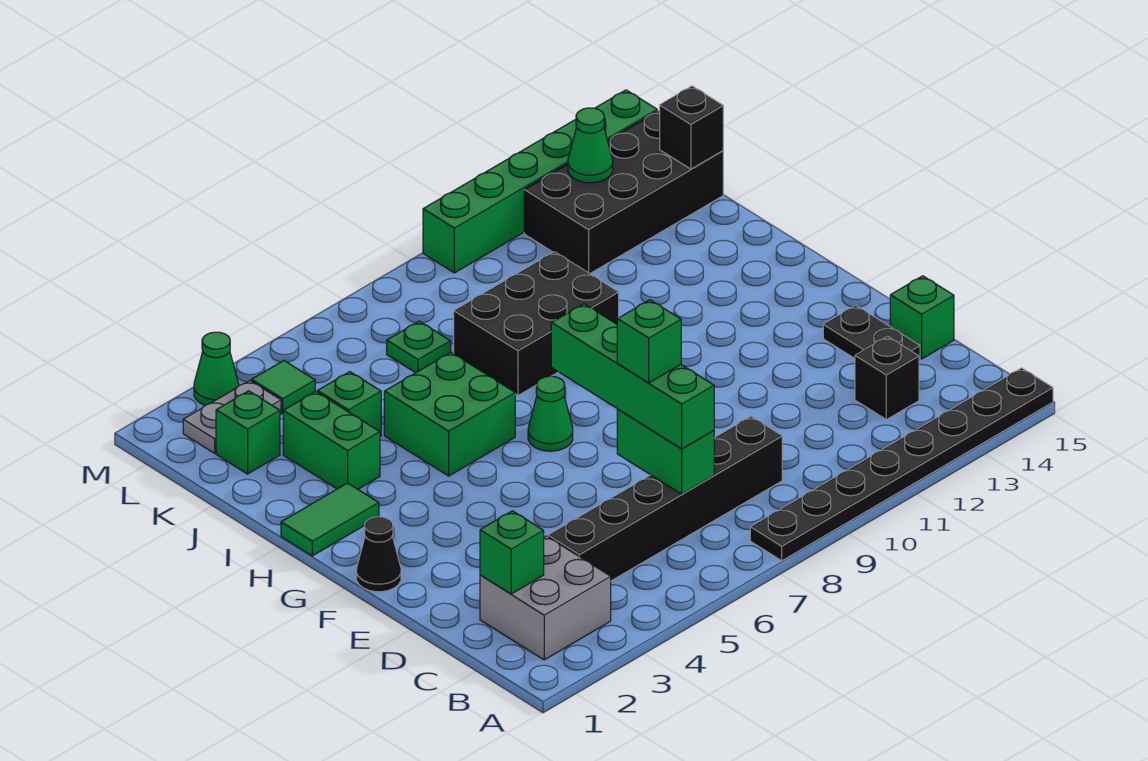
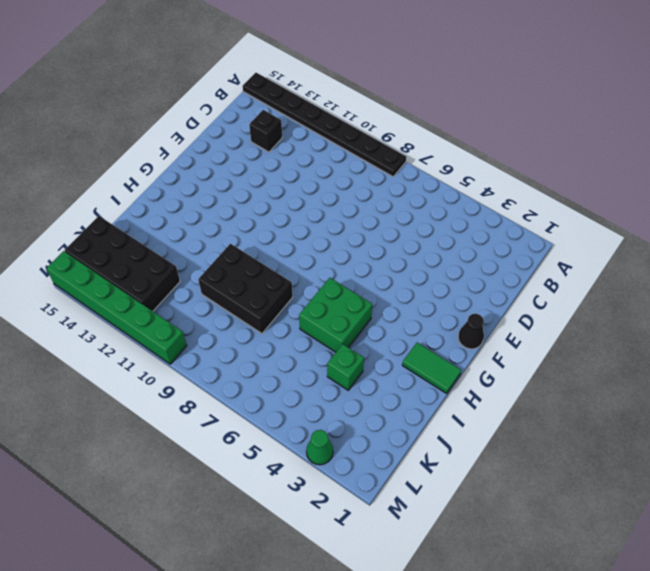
none -> grey brick B2:C3 level 1
none -> black brick C4:C9 level 1
none -> black plate D14:E14 level 1

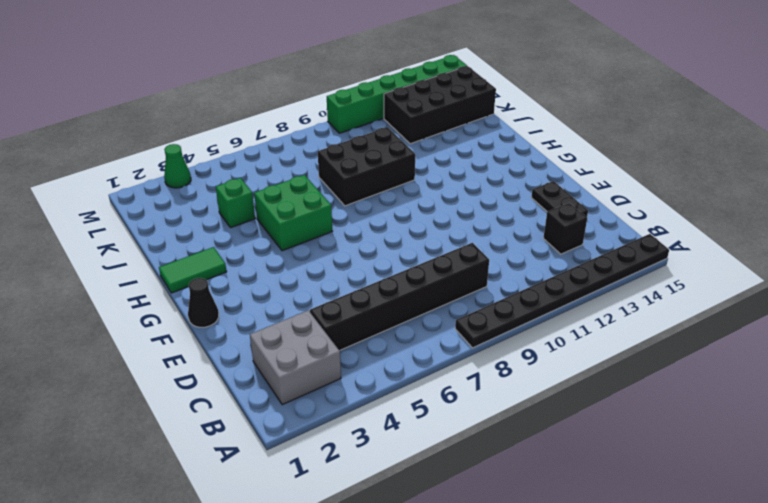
none -> green brick D15 level 1
none -> green cone G7 level 1
none -> green brick I3:J3 level 1

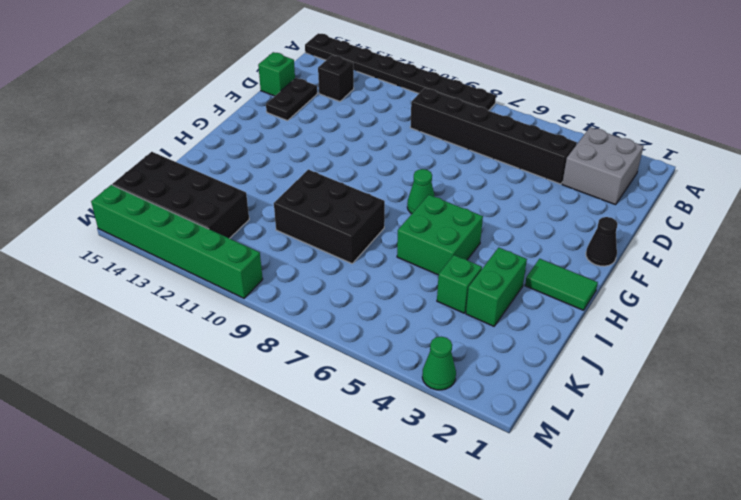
none -> green brick K2 level 1
none -> green plate K7 level 1
none -> grey plate L2:L3 level 1

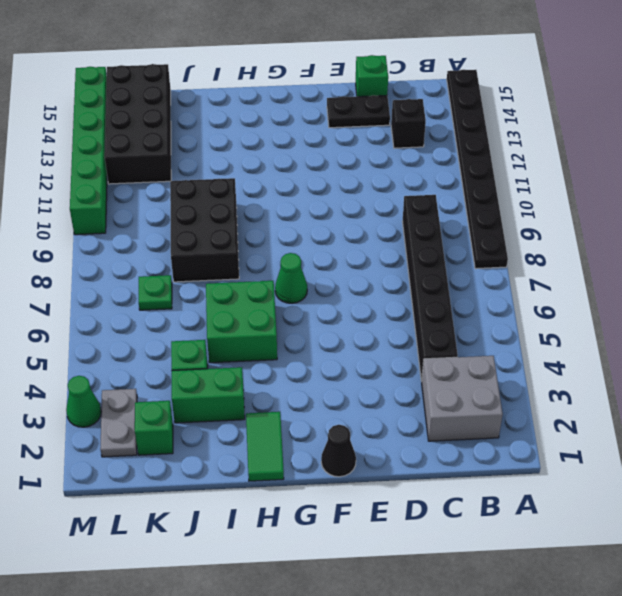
none -> green tile L4 level 1
none -> green brick C2 level 2
none -> green brick C7:D7 level 2

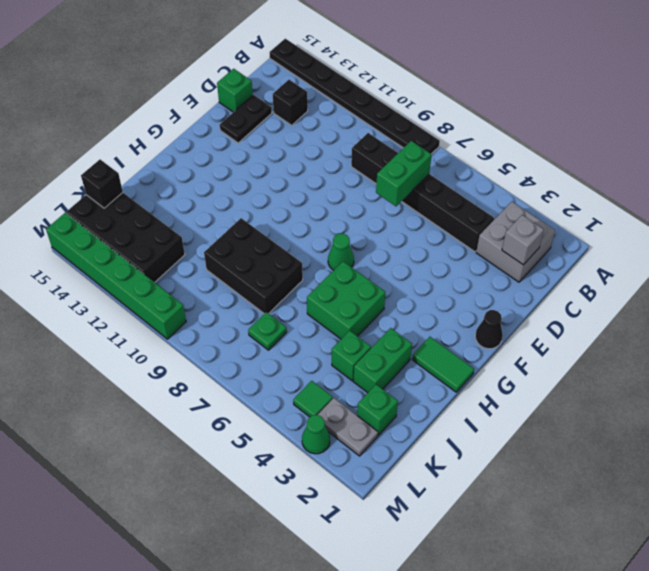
grey brick C2 level 2 -> green brick C2 level 2
none -> green cone L13 level 2
none -> green brick C7:F7 level 3
none -> green brick D7 level 4

